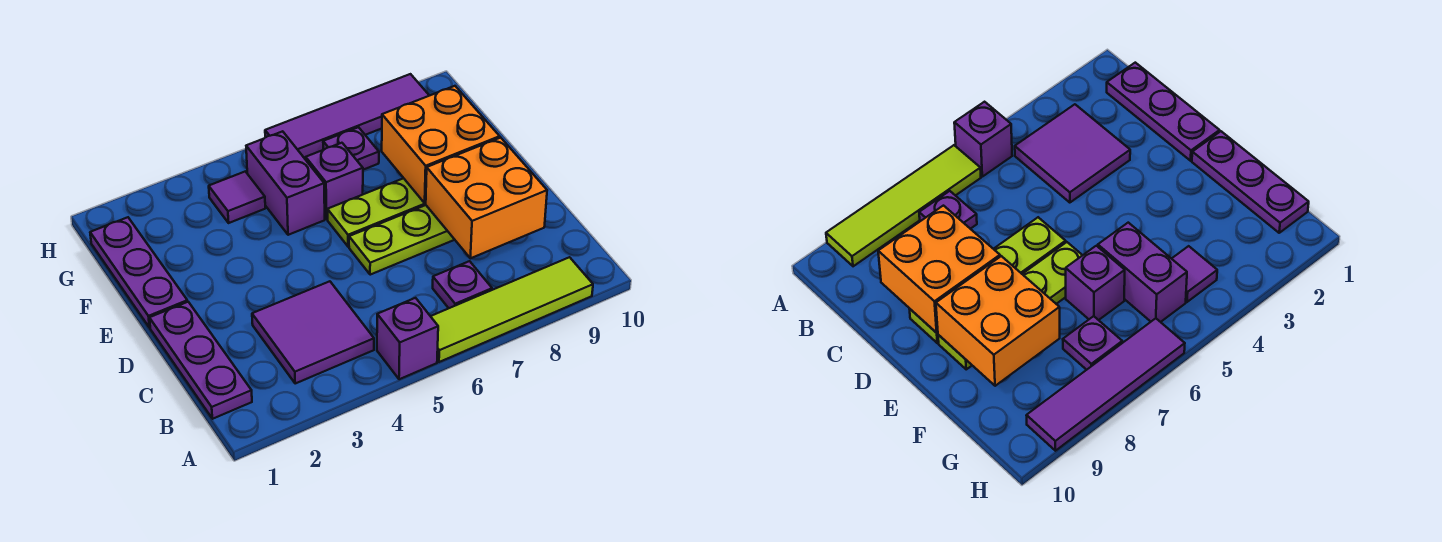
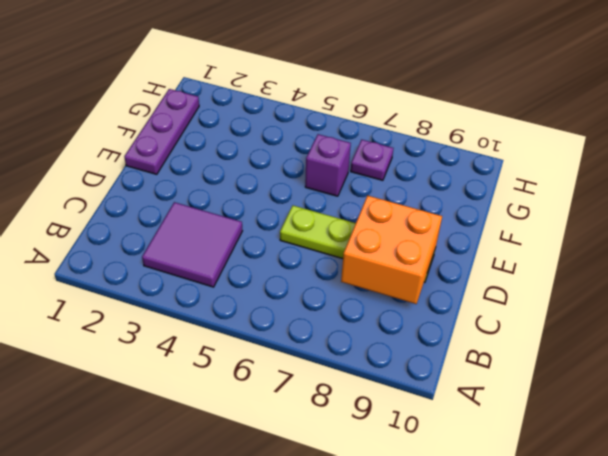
none -> purple brick A5 level 1
none -> lime tile A6:A9 level 1
none -> purple plate B1:D1 level 1

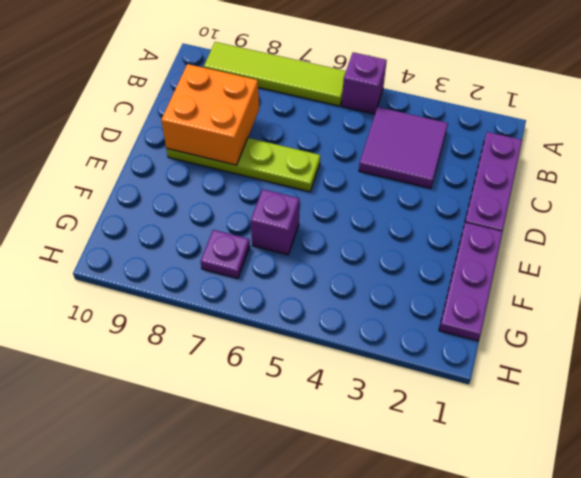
none -> purple plate B7 level 1
none -> lime plate E6:E9 level 1
none -> purple brick F5:G5 level 1

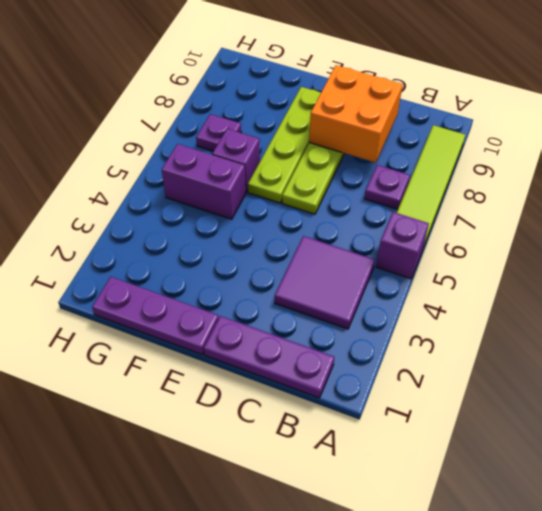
none -> purple tile G4 level 1
none -> purple tile H6:H9 level 1
none -> orange brick E8:F9 level 2

